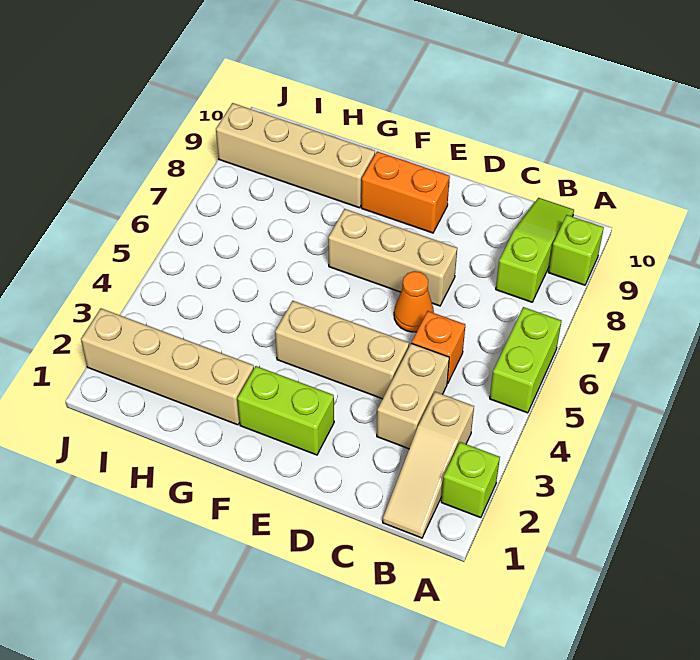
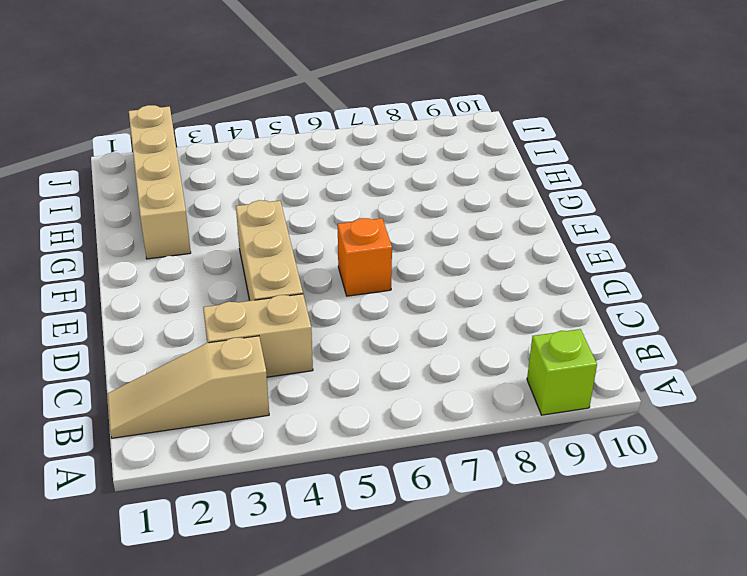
orange brick E6 level 1 -> orange brick C5 level 1
none -> lime brick A2 level 1
none -> lime brick A5:A6 level 1
none -> lime slope B8:B10 level 1 top 8

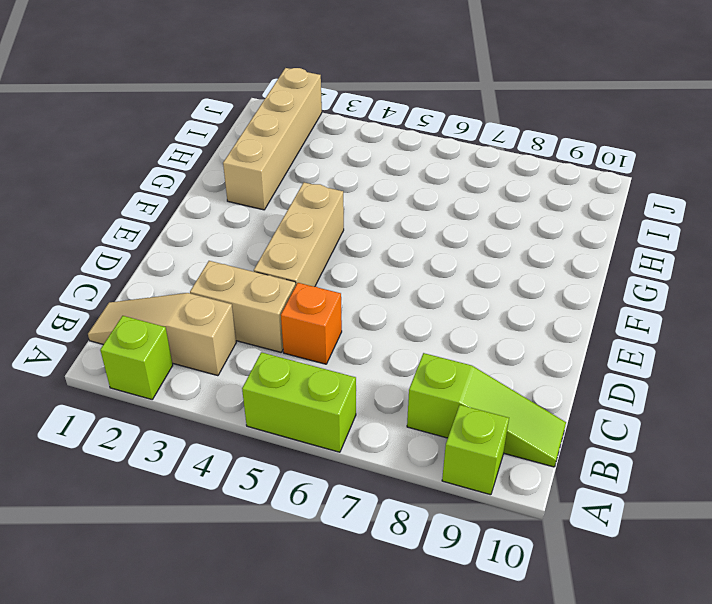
none -> orange cone D6 level 1
none -> tan brick D7:F7 level 1
none -> lime brick E2:F2 level 1

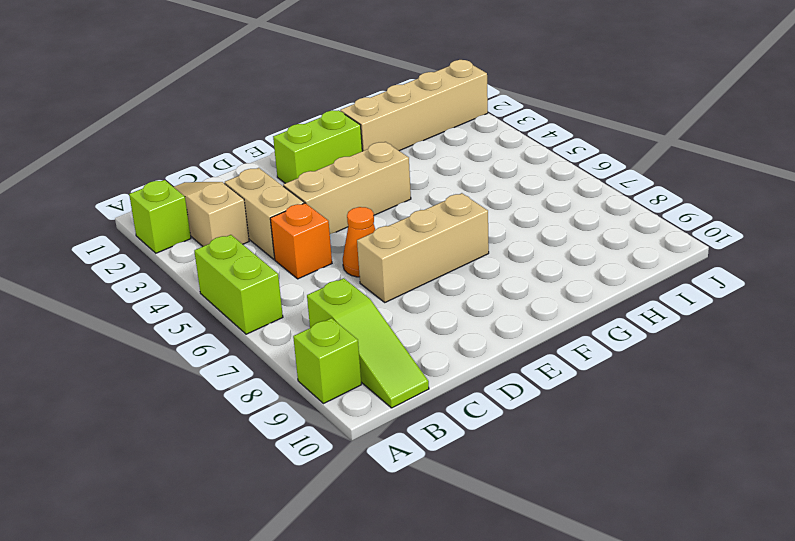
none -> orange brick E9:F9 level 1
none -> tan brick G9:J9 level 1

